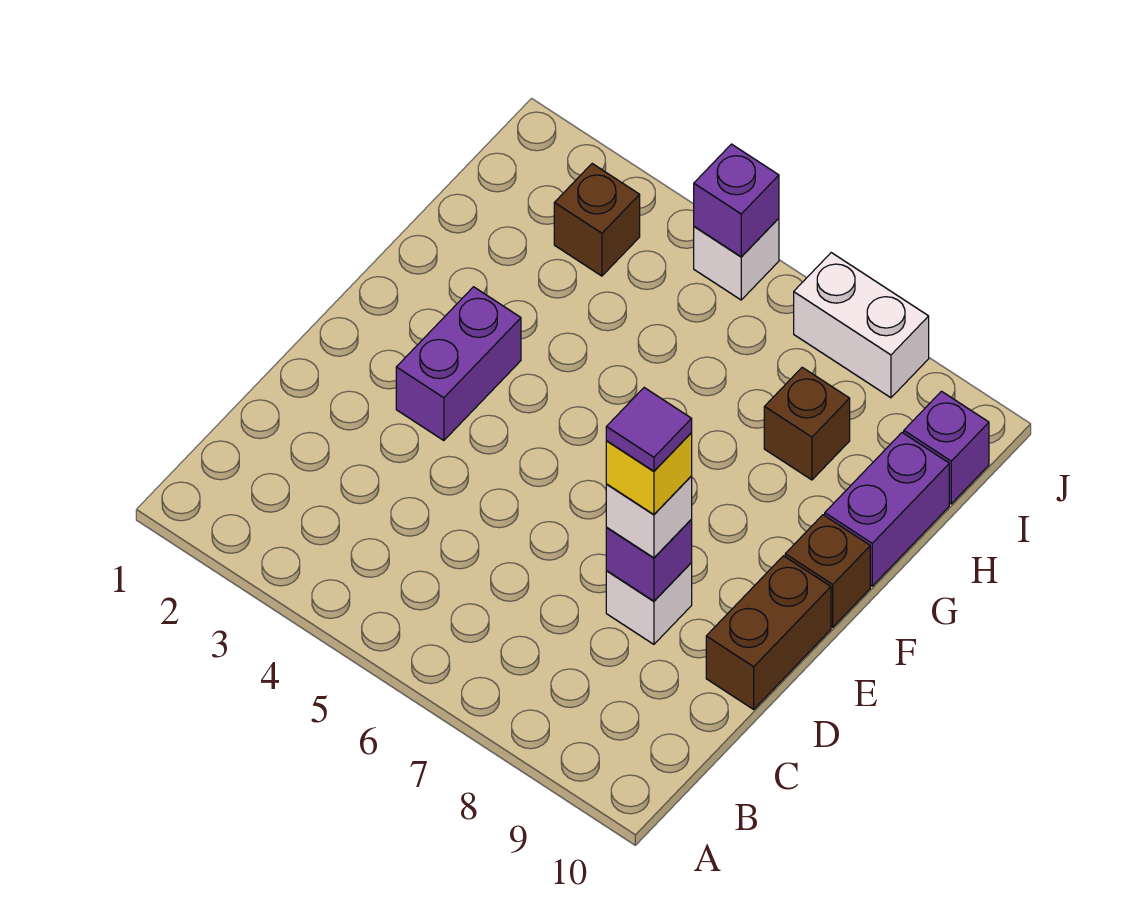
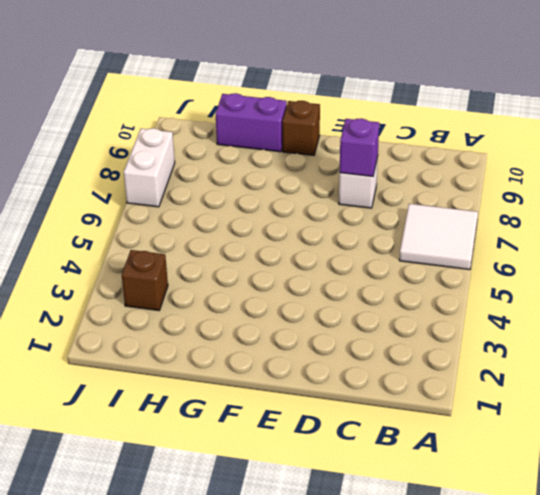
white tile A6:B7 level 1 -> none
none -> brown brick D10:E10 level 1
none -> purple brick E3:F3 level 1
none -> brown brick H8 level 1

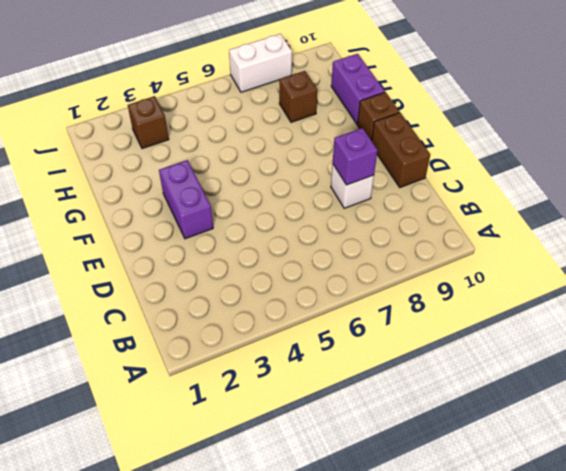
none -> purple brick I10 level 1
none -> white brick J5 level 1
none -> purple brick J5 level 2

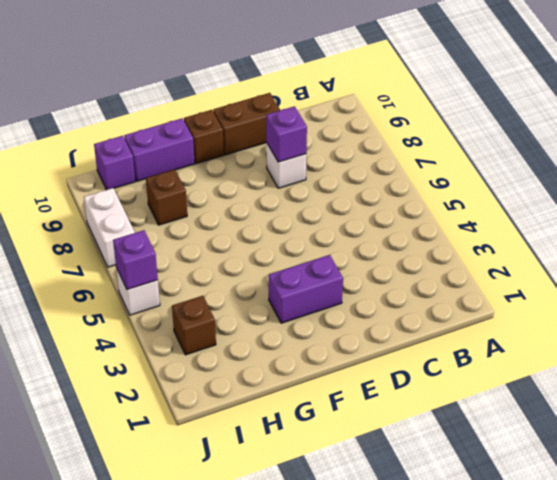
none -> white brick D8 level 3
none -> yellow brick D8 level 4
none -> purple tile D8 level 5

